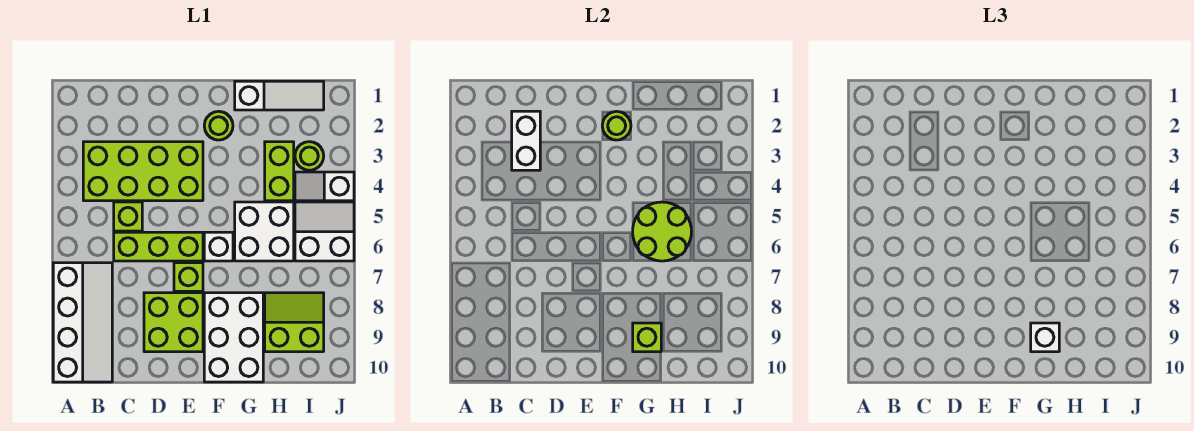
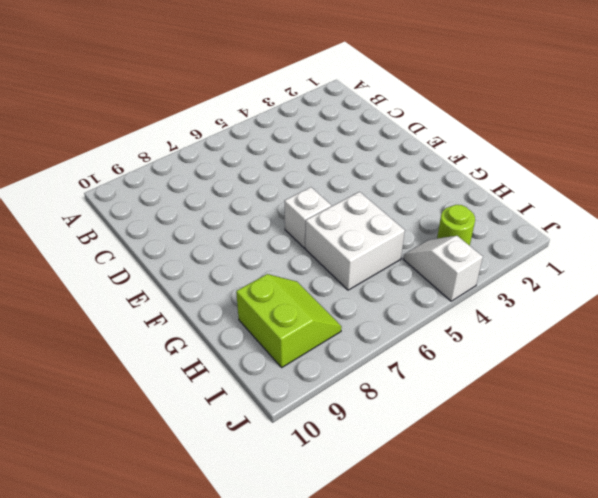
none -> white slope A7:B10 level 1 top A
none -> lime brick B3:E4 level 1
none -> lime brick C5 level 1

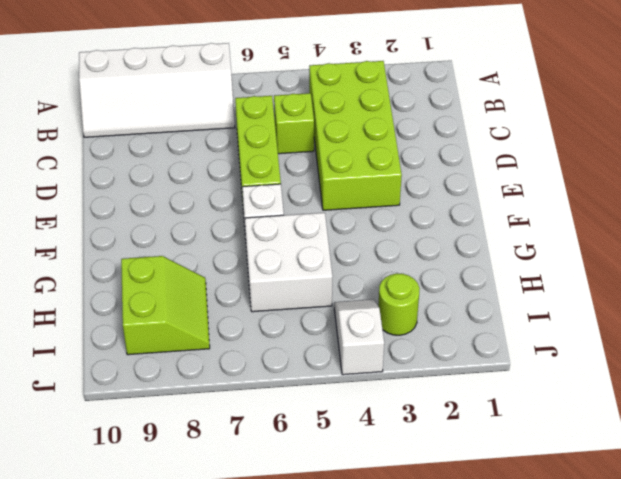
none -> lime brick D8:E9 level 1
none -> lime brick E7 level 1
none -> lime round brick F2 level 1

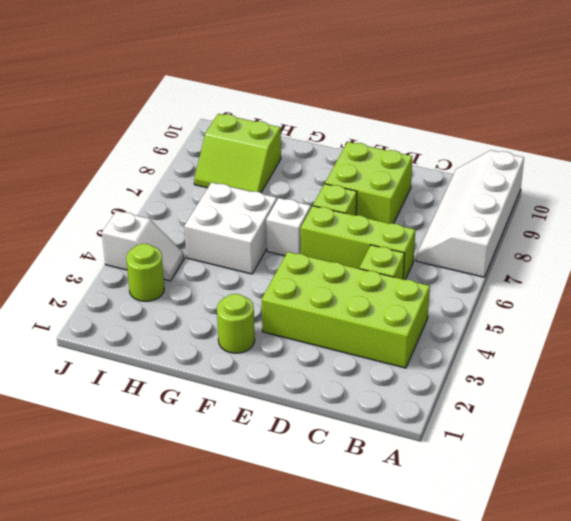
none -> white brick F8:G10 level 1
none -> white slope G1:I1 level 1 top G
none -> lime brick H3:H4 level 1

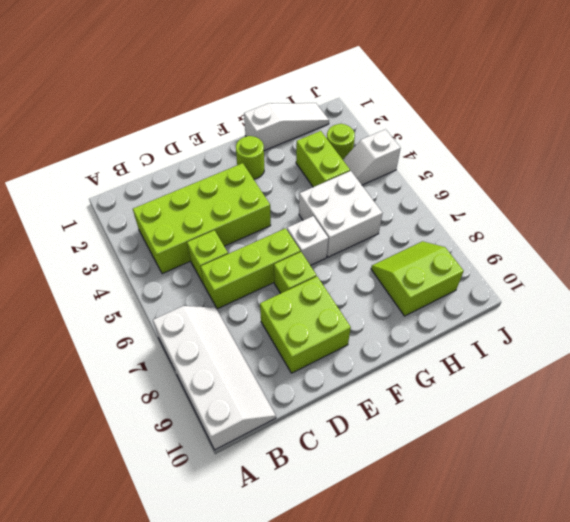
none -> white brick F8:G10 level 1
none -> white slope I5:J6 level 1 top 6
none -> white brick C2:C3 level 2

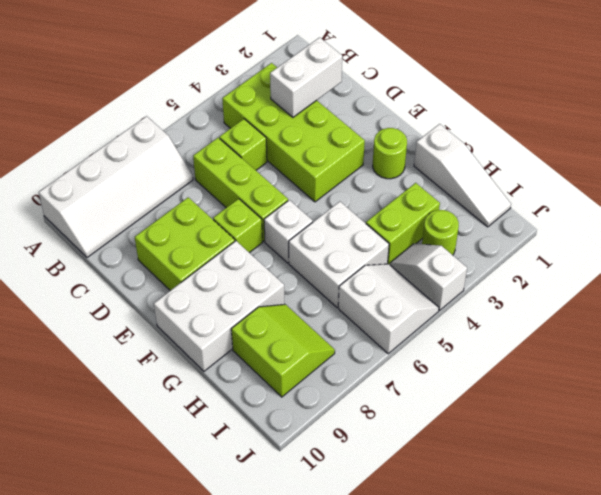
none -> lime round brick F2 level 2
none -> lime round brick G5:H6 level 2
none -> lime brick G9 level 2

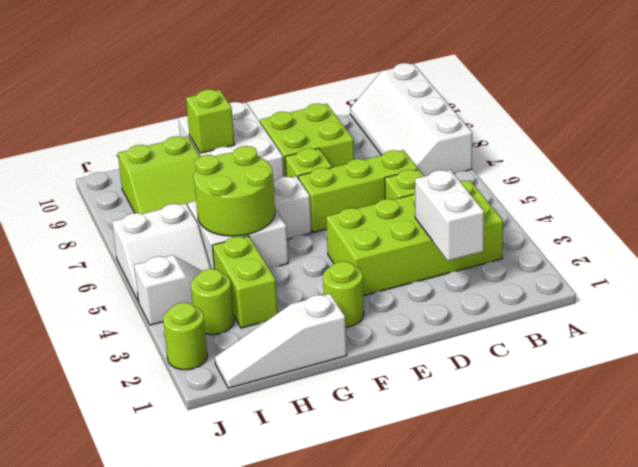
lime round brick J2 level 1 -> lime round brick F2 level 2
none -> white brick G9 level 3

